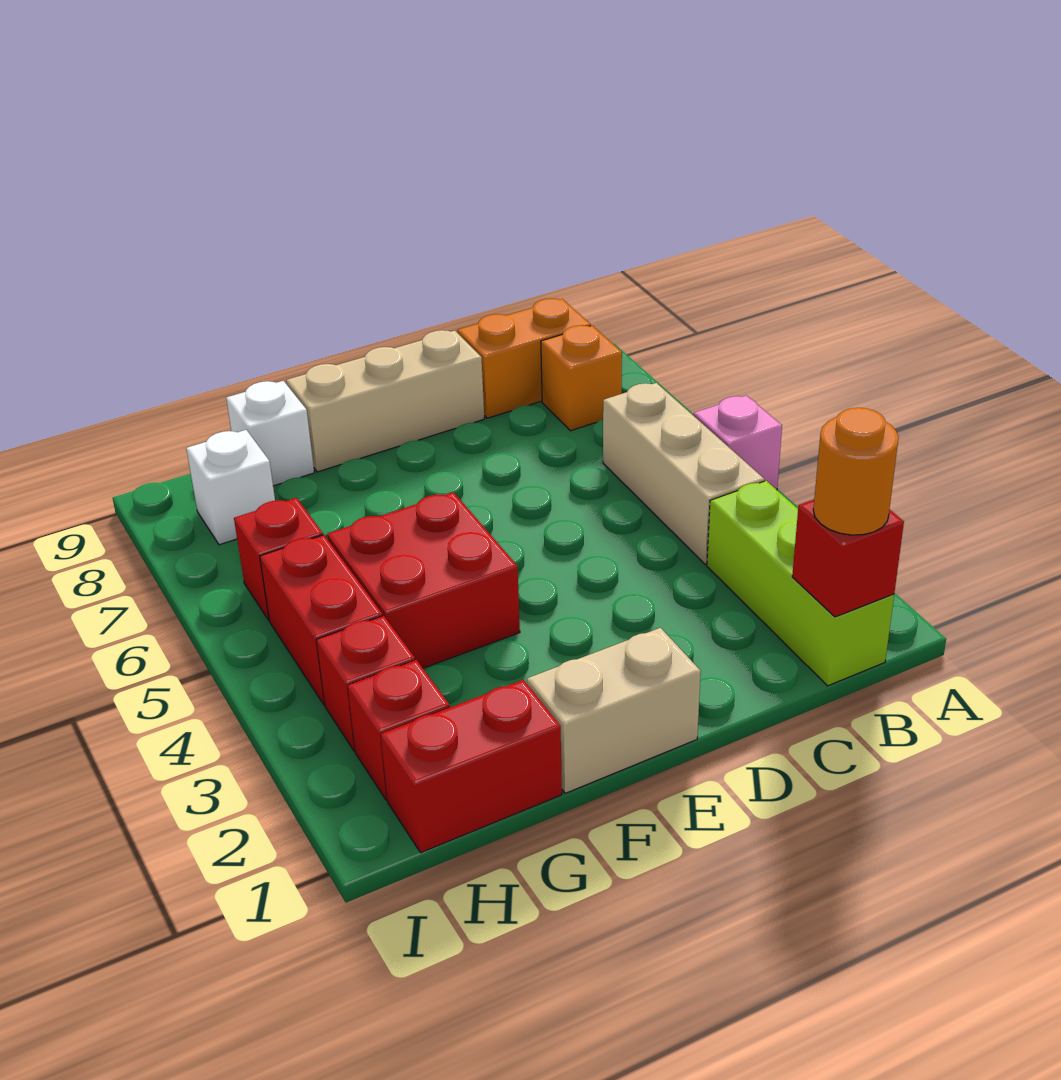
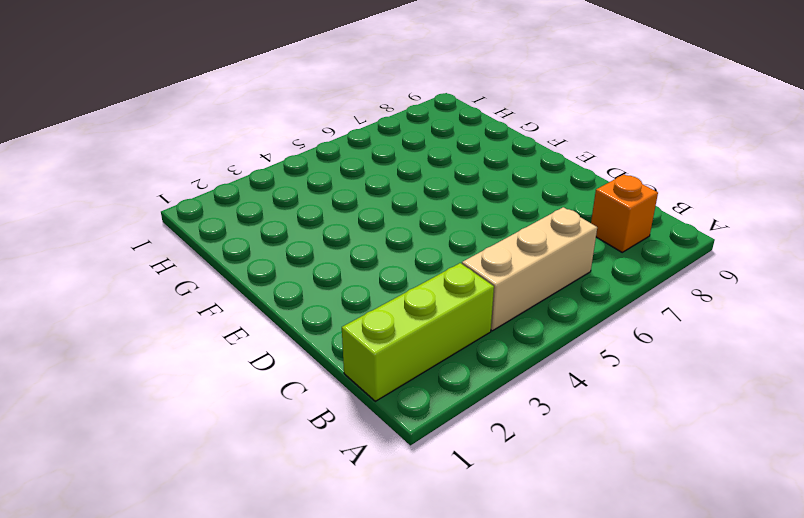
none -> pink brick A5 level 1
none -> orange brick B9:C9 level 1
none -> tan brick D9:F9 level 1

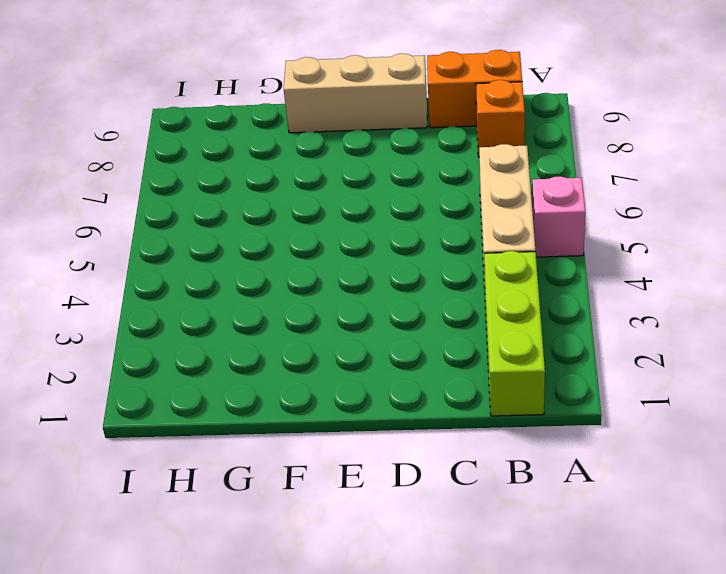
none -> tan brick E1:F1 level 1
none -> red brick F4:G5 level 1
none -> red brick G1:H1 level 1

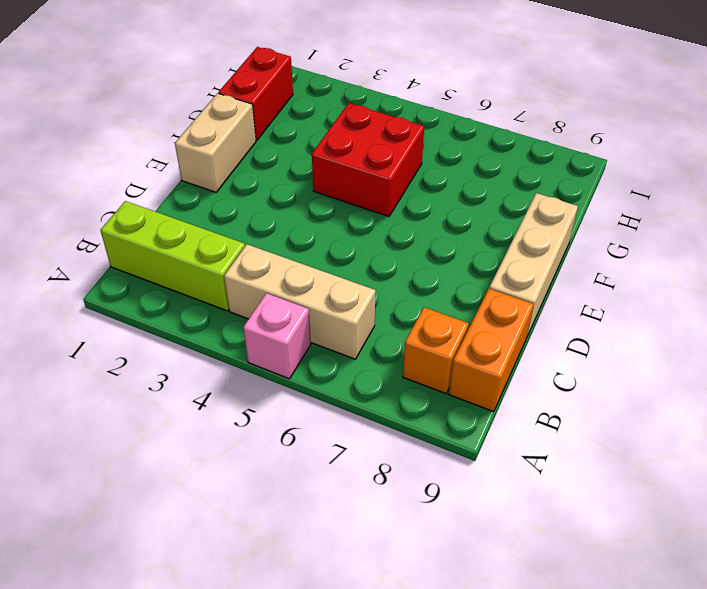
none -> white brick G9 level 1
none -> red brick H2 level 1
none -> red brick H3 level 1

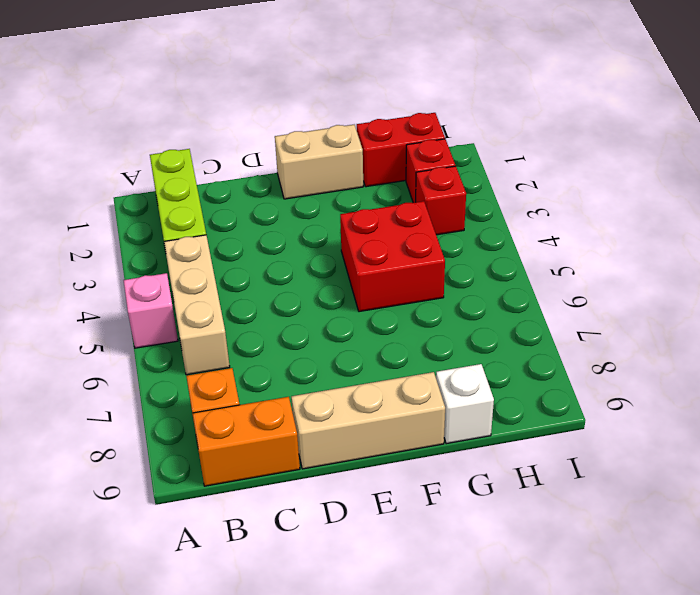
none -> red brick H4:H5 level 1
none -> red brick H6 level 1
none -> white brick H8 level 1

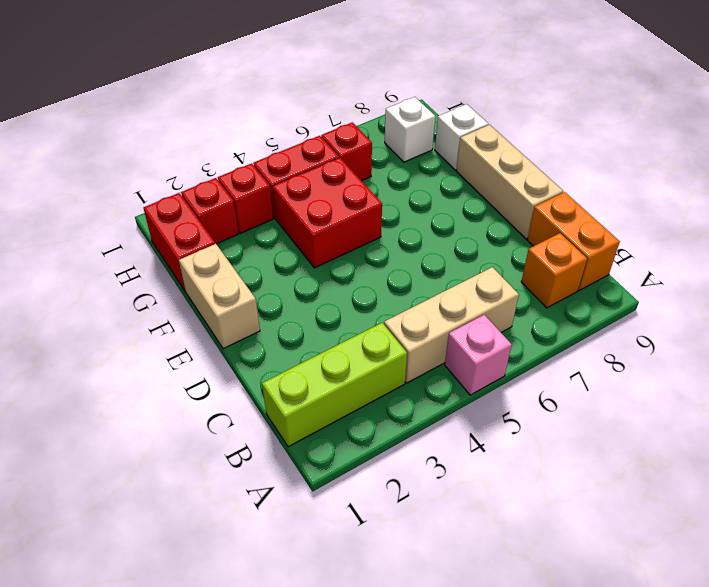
none -> red brick B1 level 2
none -> orange round brick B1 level 3

